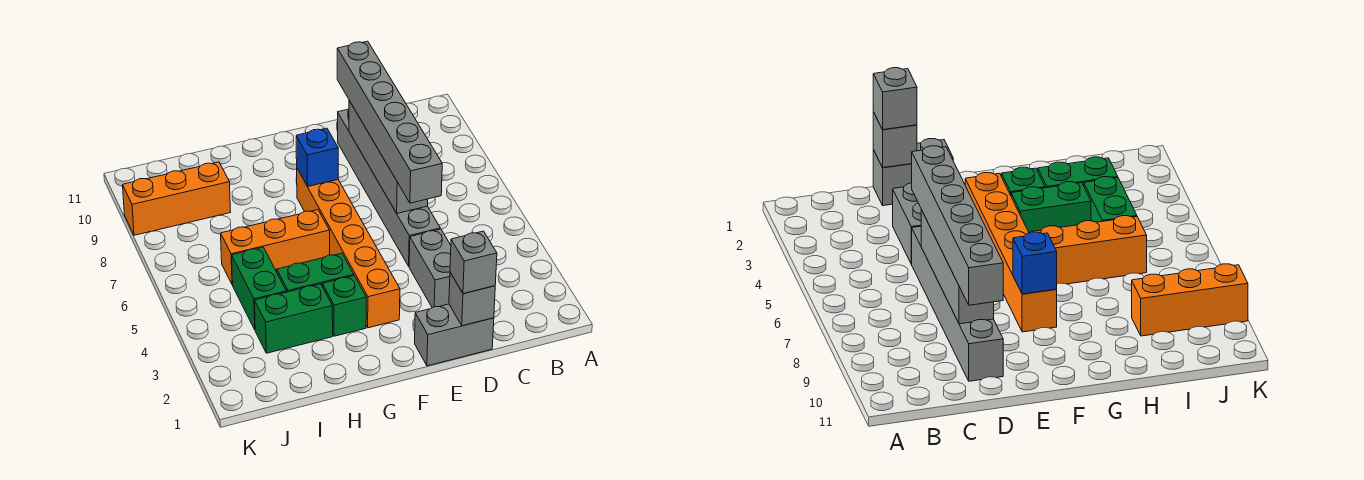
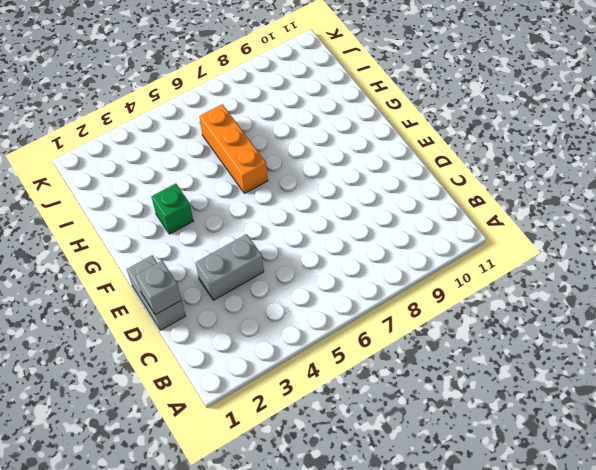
none -> grey brick D5:D10 level 1
none -> orange brick F3:F8 level 1
none -> green brick G4:H4 level 1

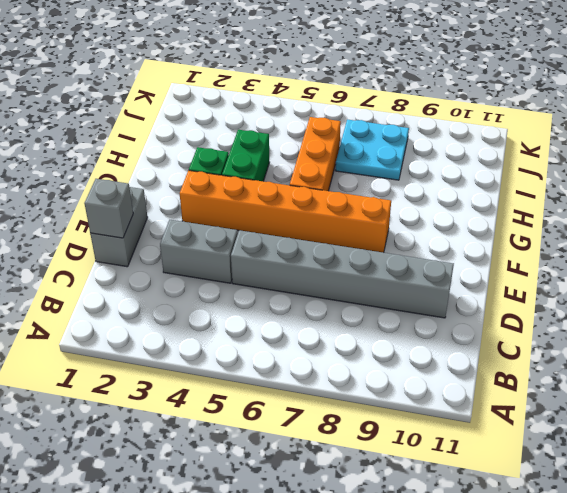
cyan plate I7:J8 level 1 -> none
none -> green brick H3:I3 level 1
none -> green brick I4:I5 level 1
none -> orange brick I9:K9 level 1

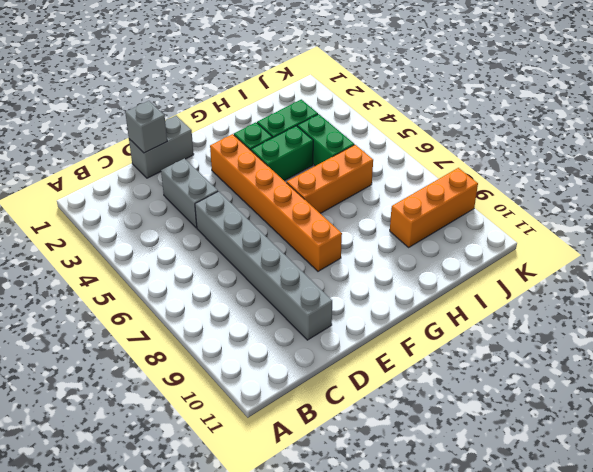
none -> grey brick D6:D9 level 2
none -> blue brick F8 level 2
none -> grey brick D1 level 3

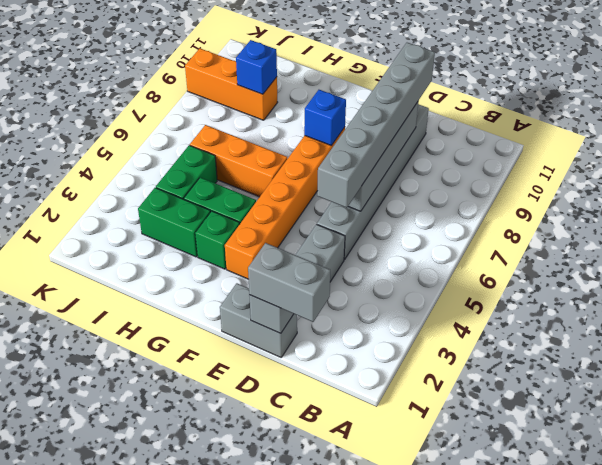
grey brick C1:D1 level 3 -> grey brick D1 level 3
blue brick I9 level 2 -> none

